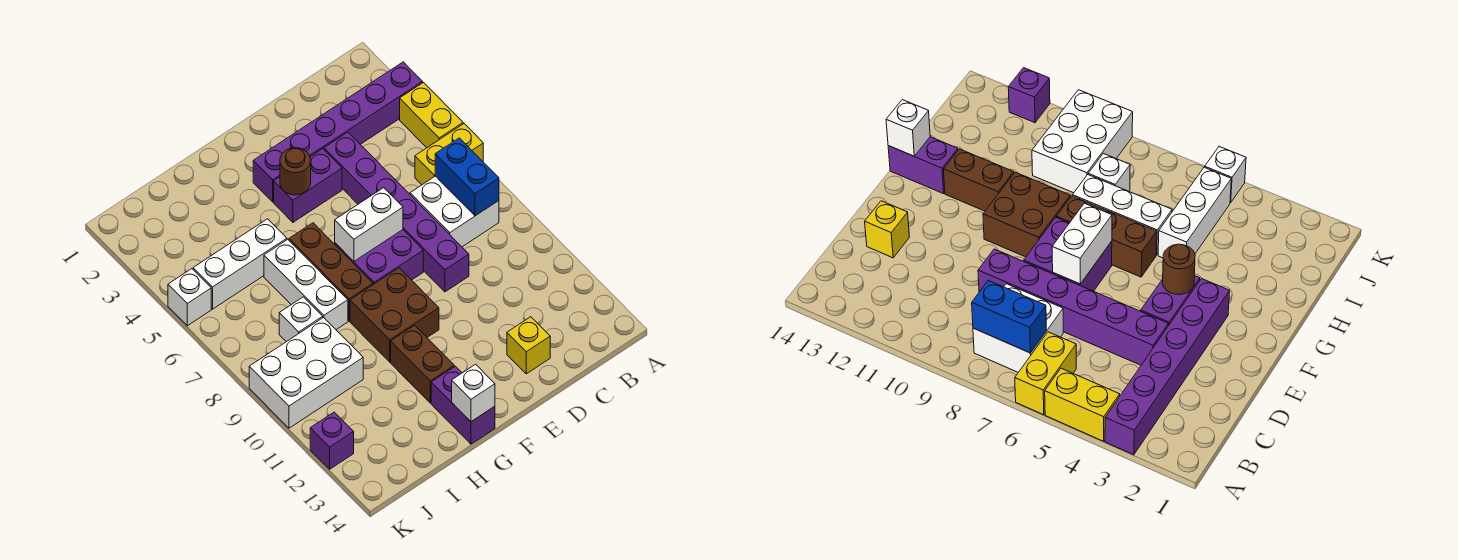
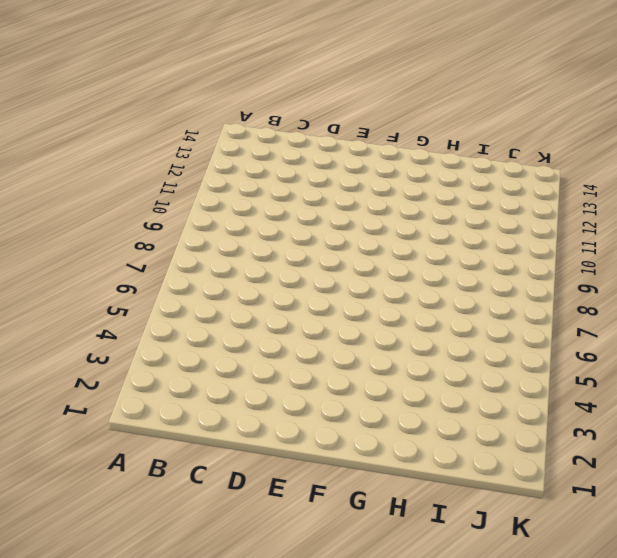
none -> purple brick A3:F3 level 1
none -> yellow brick A4:A5 level 1
none -> yellow brick A6:B6 level 1

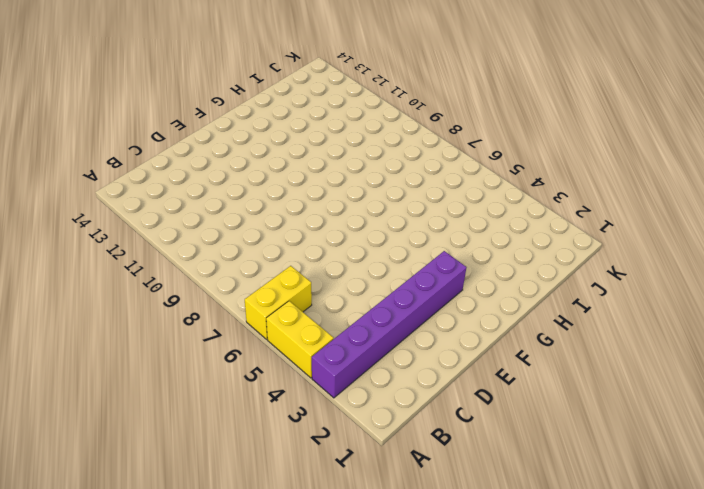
none -> white brick B7:C8 level 1
none -> purple brick D4:D9 level 1
none -> yellow brick D13 level 1

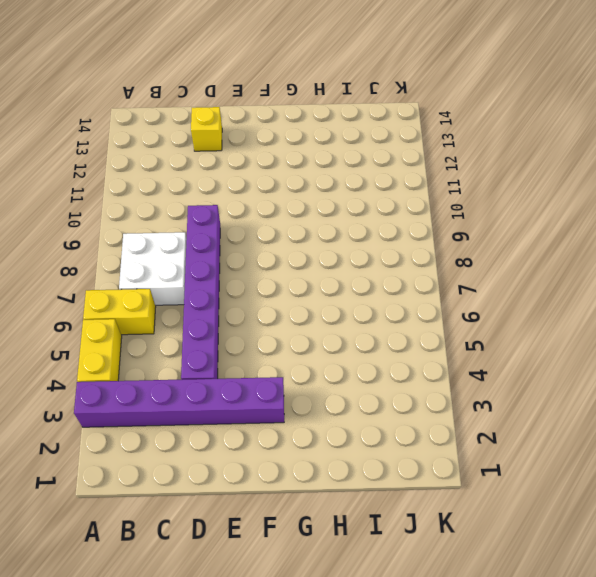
none -> purple brick E4:F4 level 1
none -> purple brick E7:F8 level 1
none -> brown brick F9:G10 level 1

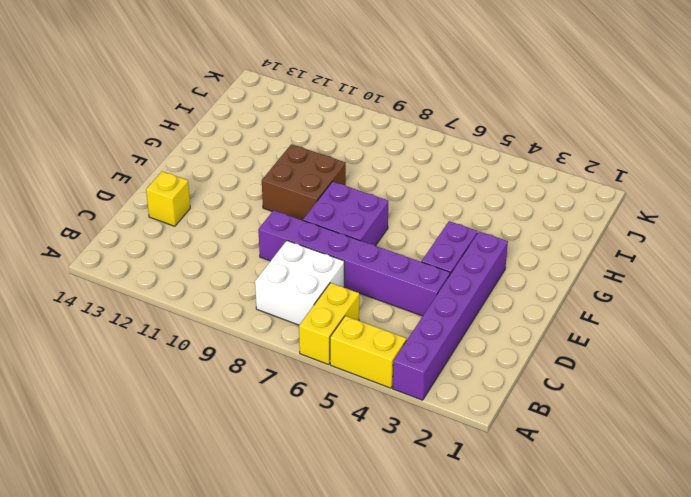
none -> brown brick G6:G8 level 1
none -> brown brick G11:G12 level 1
none -> purple brick G13:G14 level 1

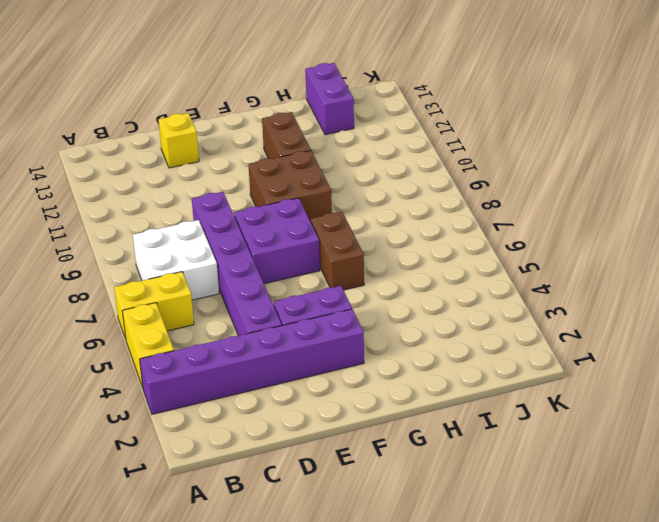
brown brick G6:G7 level 1 -> brown brick G6:G8 level 1
purple brick I13:I14 level 1 -> purple brick G13:G14 level 1
none -> white brick H5:J5 level 1
none -> white brick H6:H8 level 1
none -> white brick I8 level 1

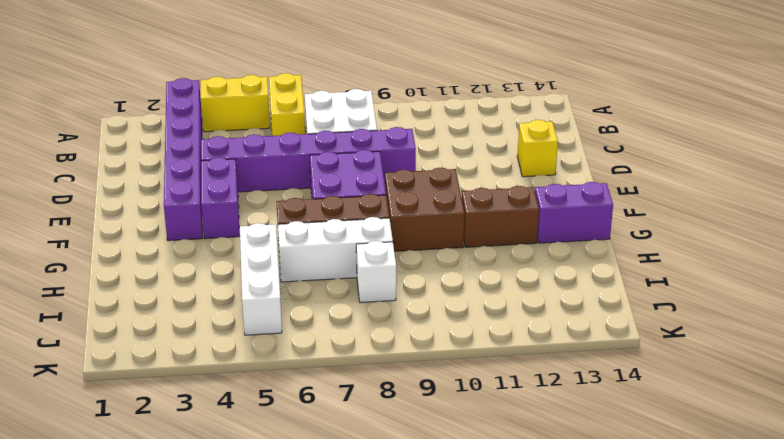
none -> white brick I9:K10 level 1
none -> white brick K5 level 1
none -> purple brick K12 level 1

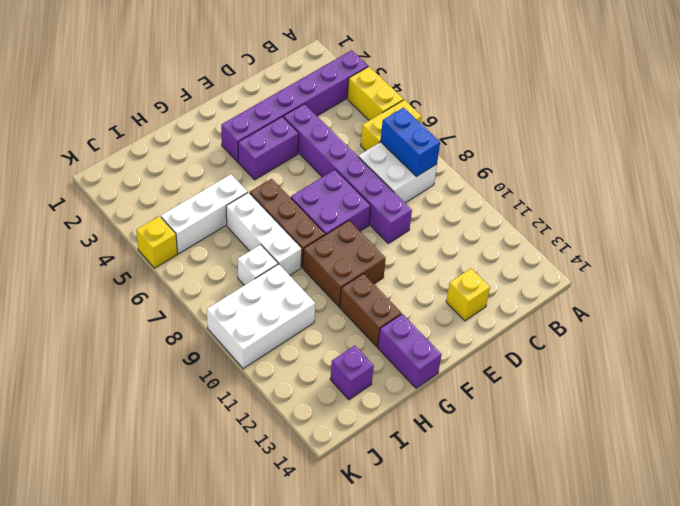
purple brick I13 level 1 -> purple brick K12 level 1
yellow brick K5 level 1 -> white brick K5 level 1
none -> white brick E7:F7 level 2
none -> brown round brick F4 level 2
none -> white brick G14 level 2

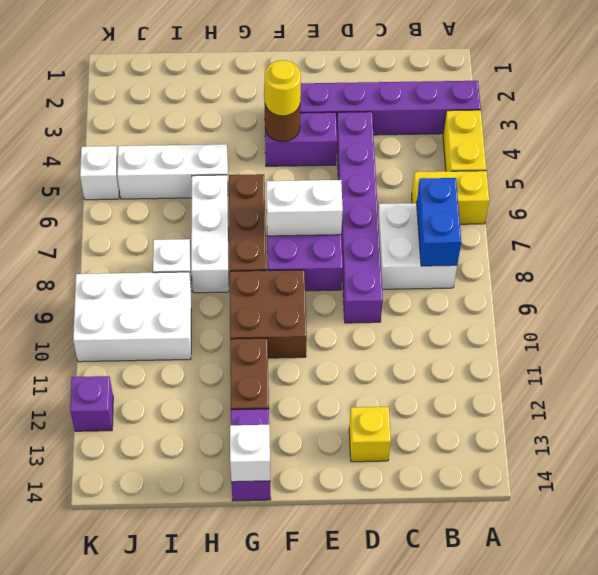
yellow round brick F4 level 3 -> none

